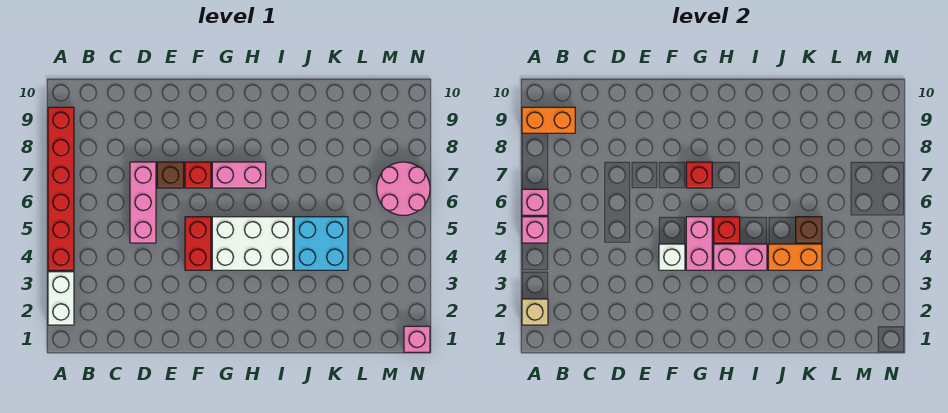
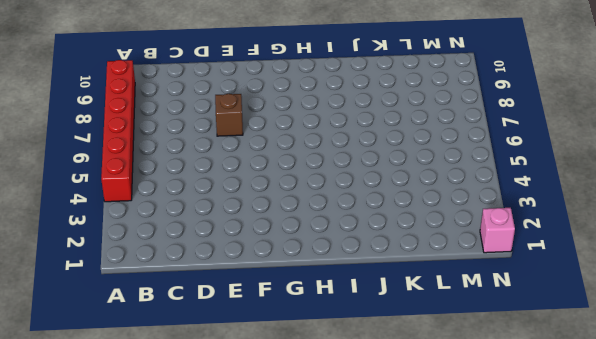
none -> white brick A2:A3 level 1
none -> pink brick D5:D7 level 1
none -> red brick F4:F5 level 1

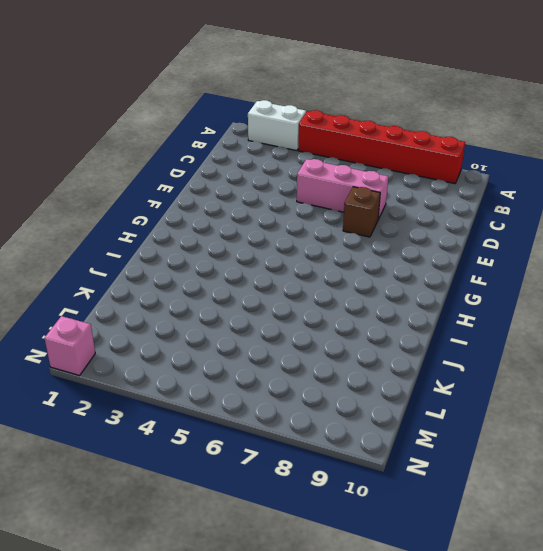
none -> red brick F4:F5 level 1
none -> red brick F7 level 1
none -> white brick G4:I5 level 1

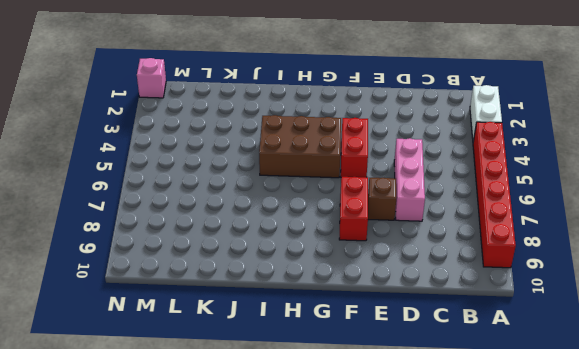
red brick F7:F8 level 1 -> red brick F7 level 1
brown brick G4:I5 level 1 -> white brick G4:I5 level 1
none -> pink brick G7:H7 level 1
none -> cyan brick J4:K5 level 1
none -> pink round brick M6:N7 level 1

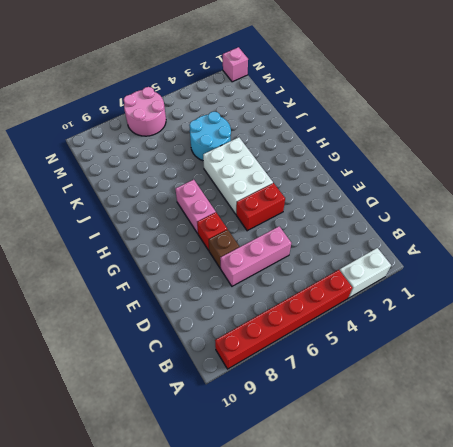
cyan round brick J4:K5 level 1 -> cyan brick J4:K5 level 1
none -> tan brick A2 level 2
none -> pink brick A5 level 2
none -> pink brick A6 level 2

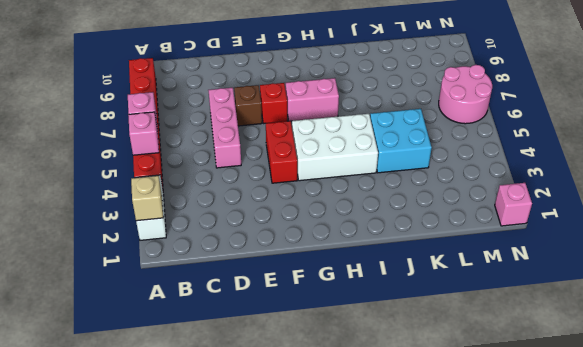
none -> orange brick A9:B9 level 2
none -> white brick F4 level 2
none -> pink brick G4:G5 level 2

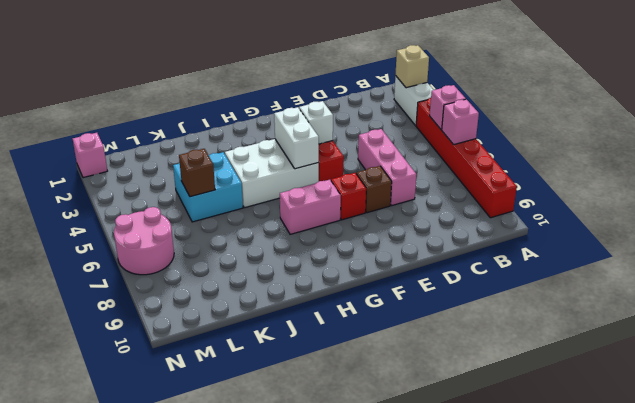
white brick G4:G5 level 2 -> pink brick G4:G5 level 2
none -> orange brick A9:B9 level 2
none -> red brick G7 level 2
none -> pink brick H4:I4 level 2

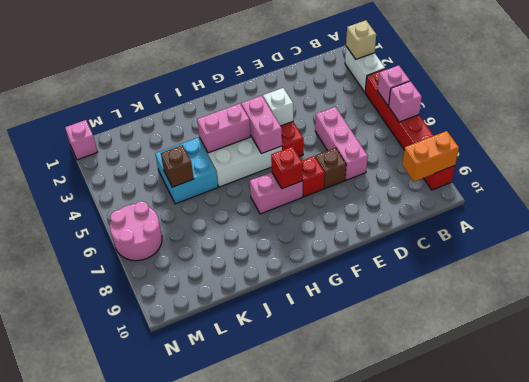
none -> red brick H5 level 2
none -> orange brick J4:K4 level 2

